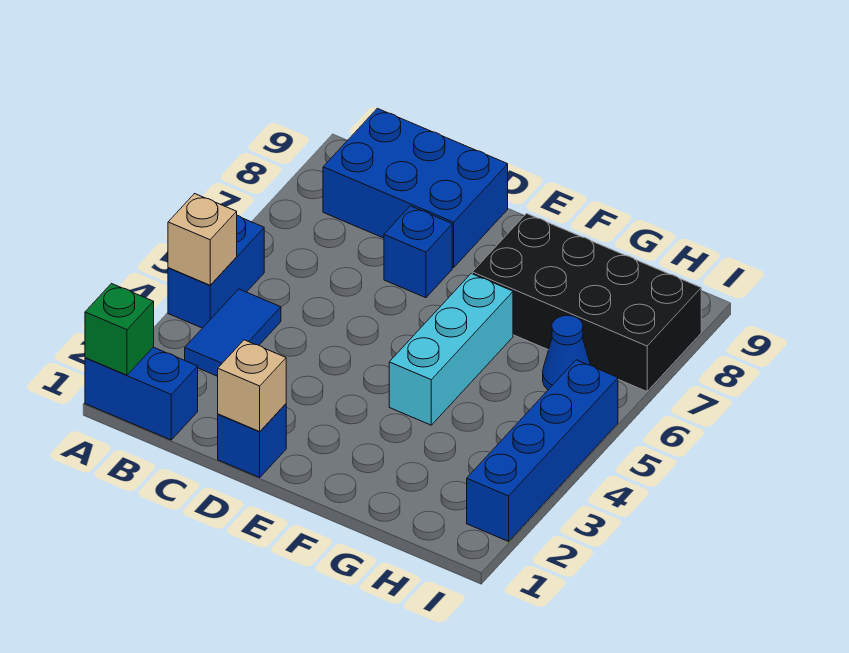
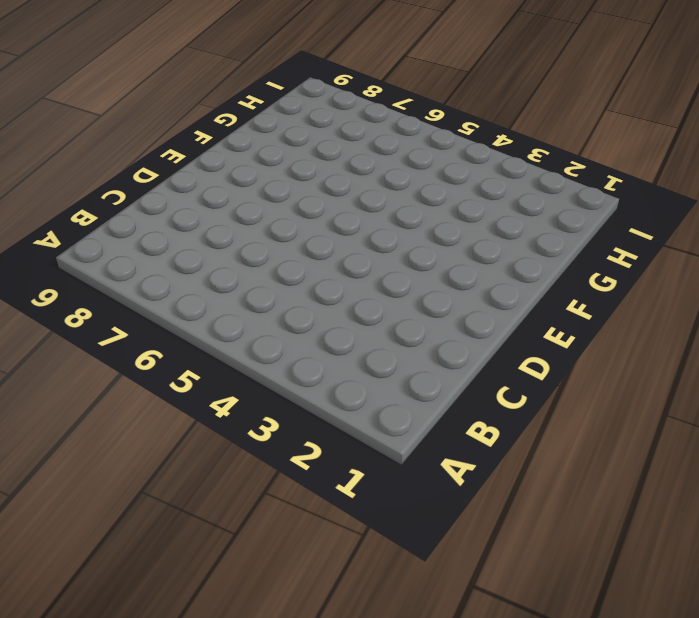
none -> blue brick A1:B1 level 1
none -> blue brick A4:A5 level 1
none -> blue tile B3:B4 level 1

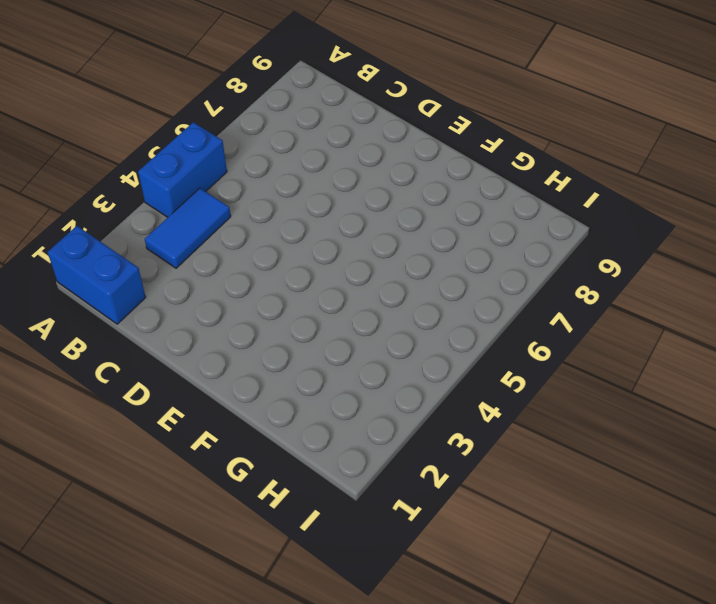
none -> blue brick B8:D9 level 1
none -> blue brick D1 level 1
none -> blue brick D7 level 1

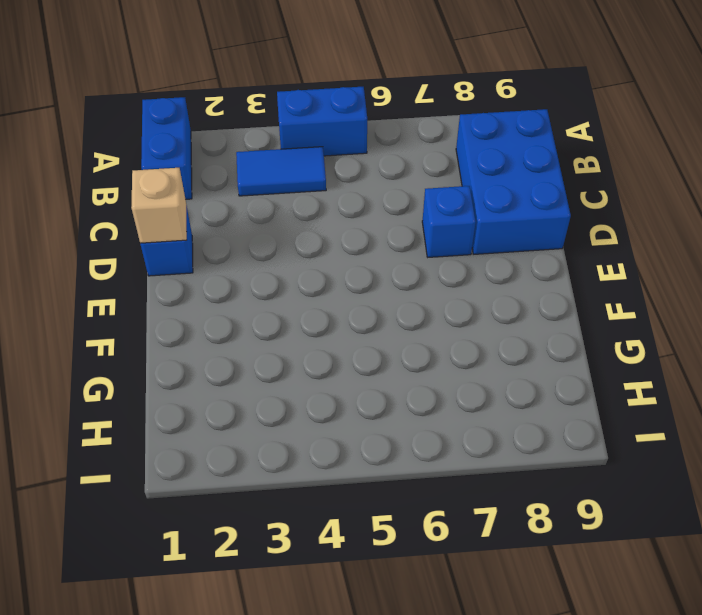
none -> cyan brick F4:F6 level 1
none -> black brick F7:I8 level 1
none -> blue cone H6 level 1

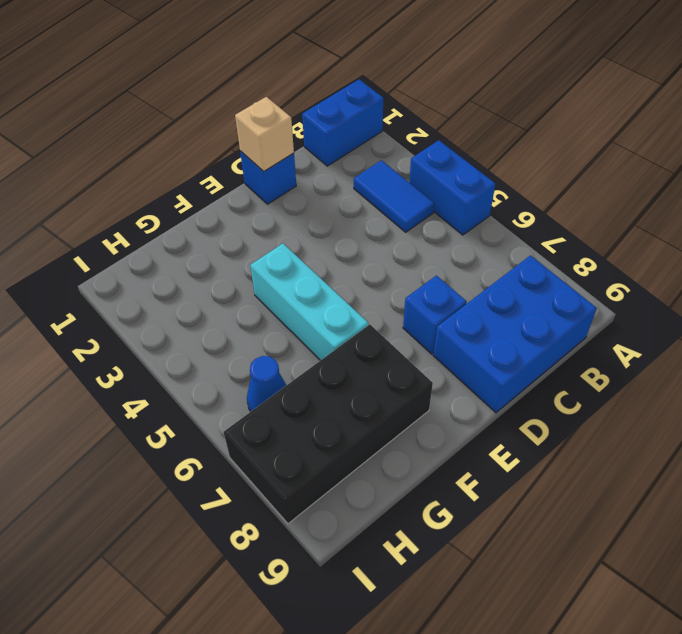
none -> blue brick I2:I5 level 1
none -> green brick A1 level 2
none -> tan brick A4 level 2

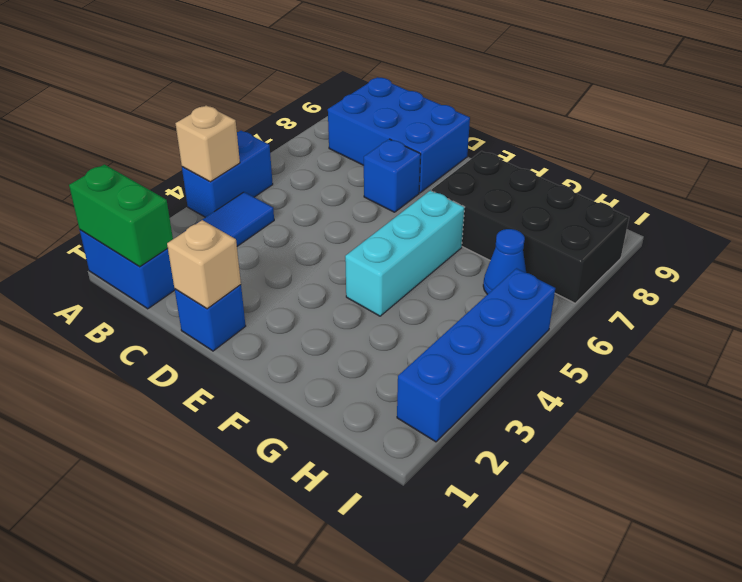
green brick A1:B1 level 2 -> green brick A1 level 2

